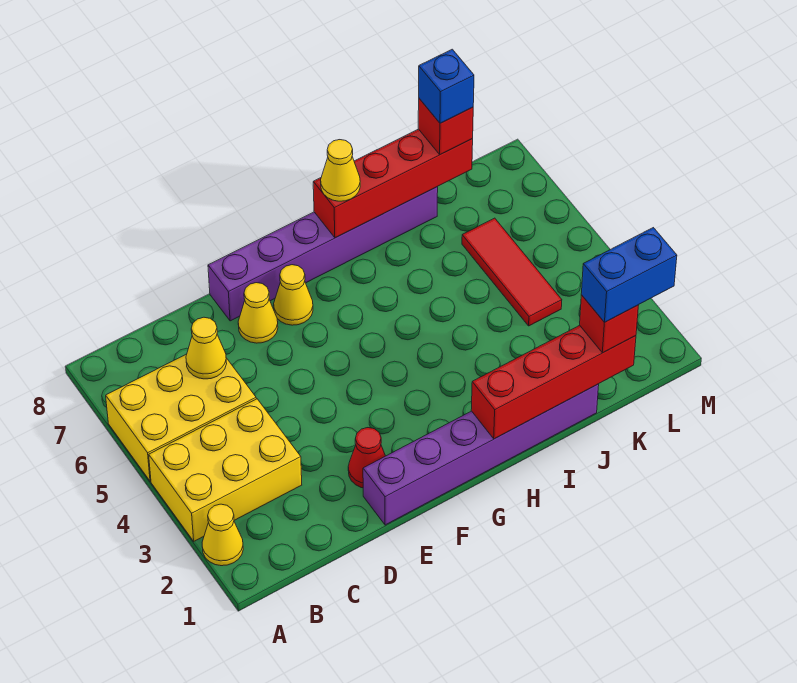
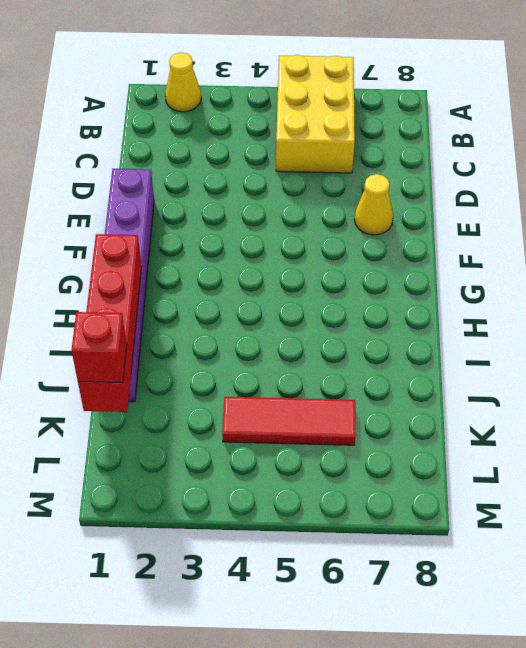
none -> yellow brick A3:C4 level 1
none -> red cone E2 level 1
none -> purple brick E8:J8 level 1

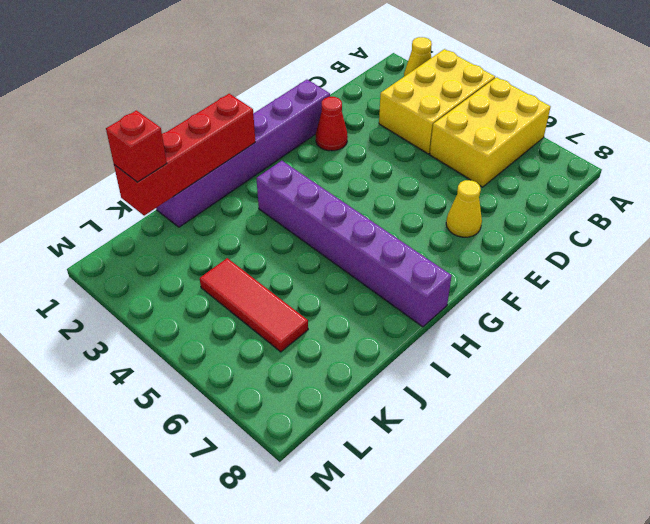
purple brick H3:H8 level 1 -> purple brick E8:J8 level 1
none -> yellow cone F7 level 1
none -> yellow cone C6 level 2
none -> red brick H8:K8 level 2

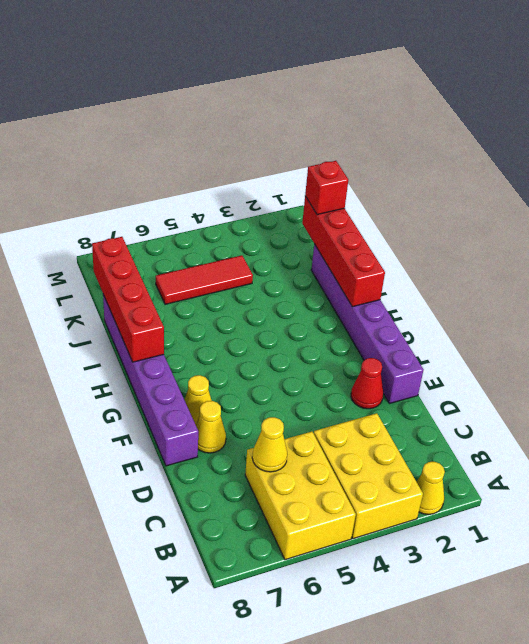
none -> yellow cone H8 level 3
none -> red brick K8 level 3
none -> blue brick K1:L1 level 4

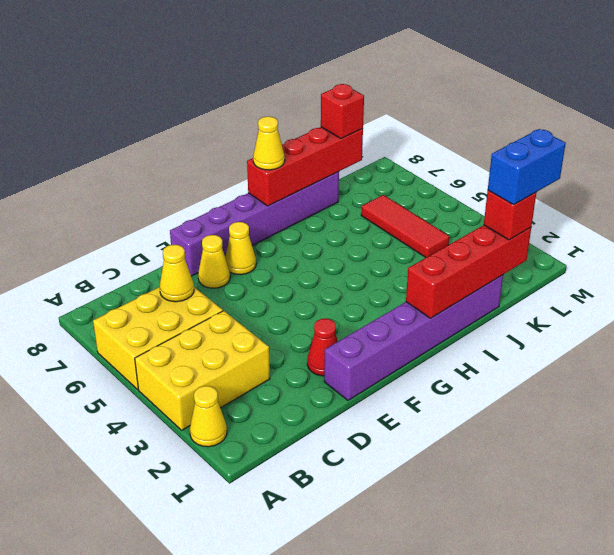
none -> blue brick K8 level 4

